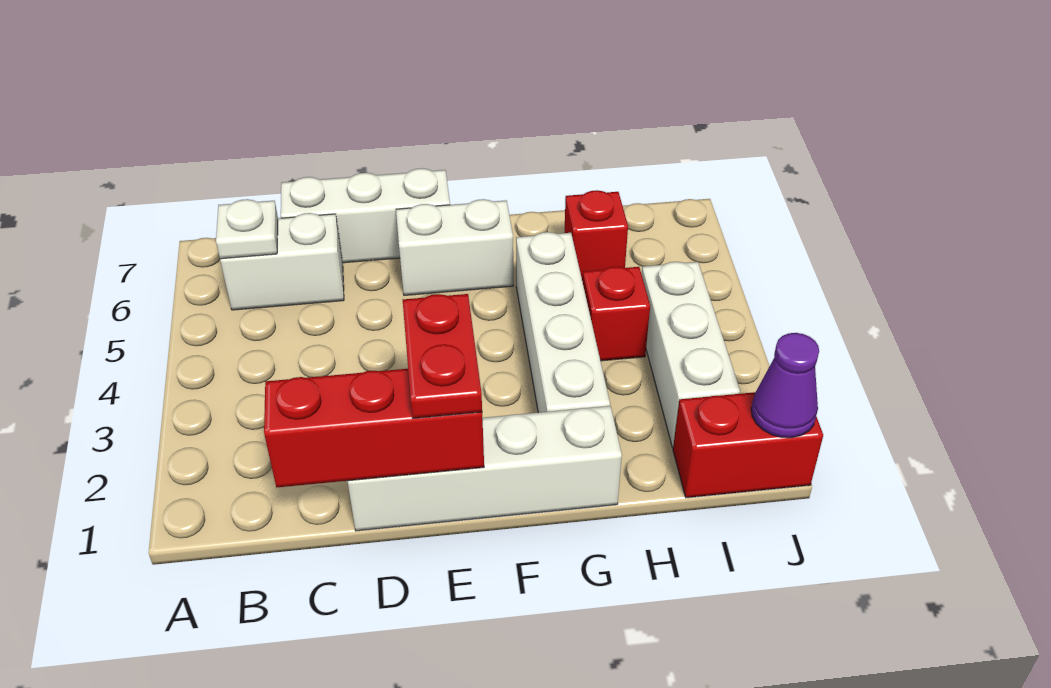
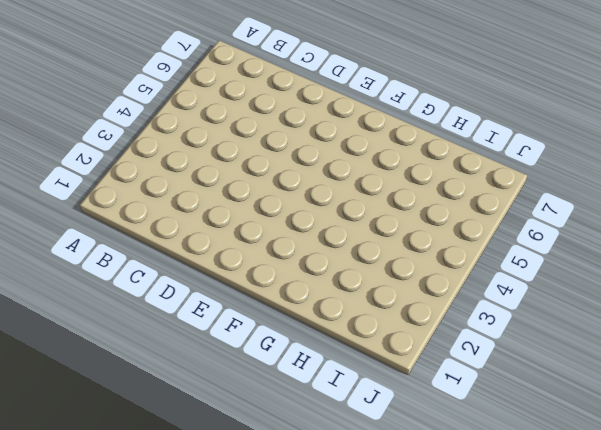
none -> white brick B6:C6 level 1
none -> white brick C7:E7 level 1
none -> white brick D1:G1 level 1

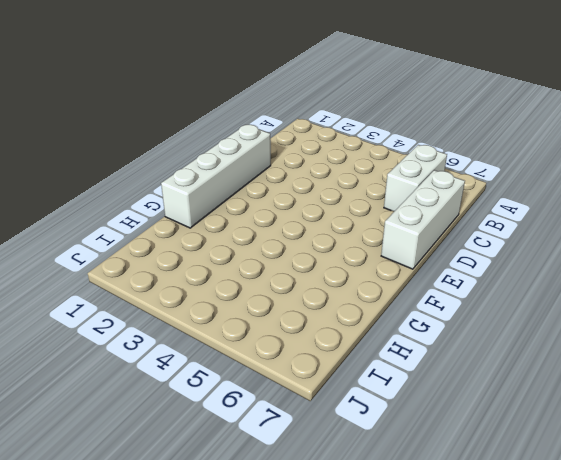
none -> white brick E6:F6 level 1
none -> white brick G2:G5 level 1
none -> red brick H4 level 1

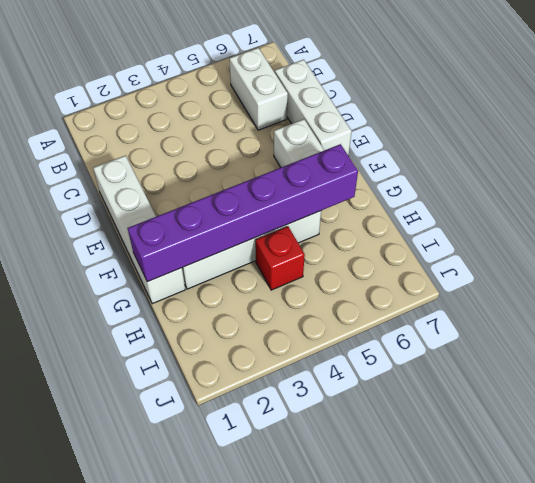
purple brick G1:G6 level 2 -> none
none -> red brick H6 level 1
none -> red brick I1:J1 level 1
none -> white brick I2:I4 level 1

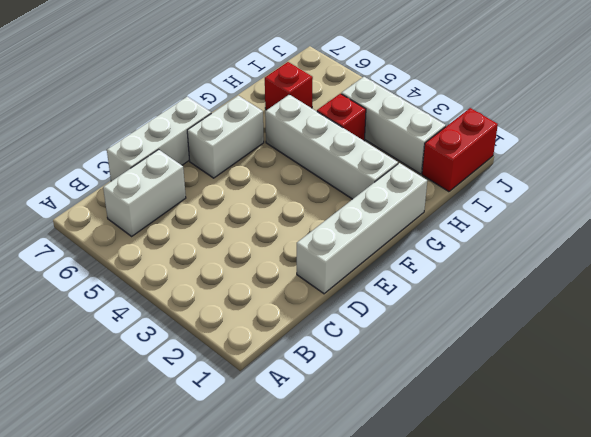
none -> white plate B6 level 2
none -> red brick C1:E1 level 2
none -> purple cone J1 level 2

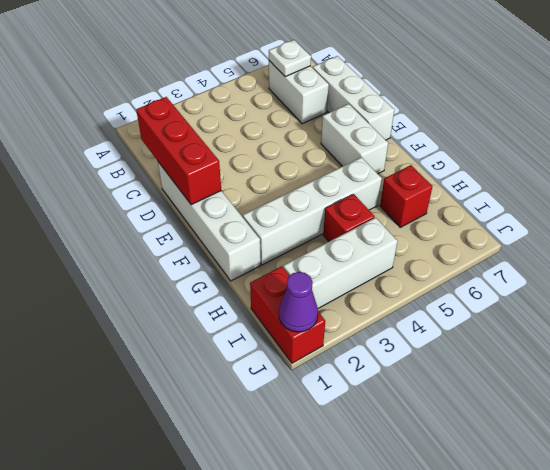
none -> red plate E1:E2 level 3

